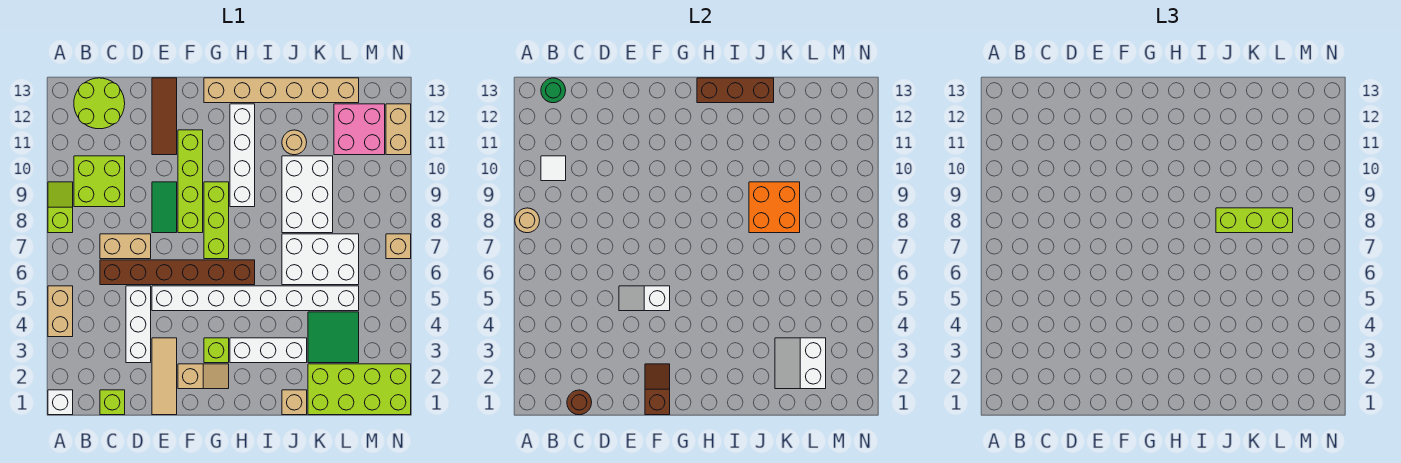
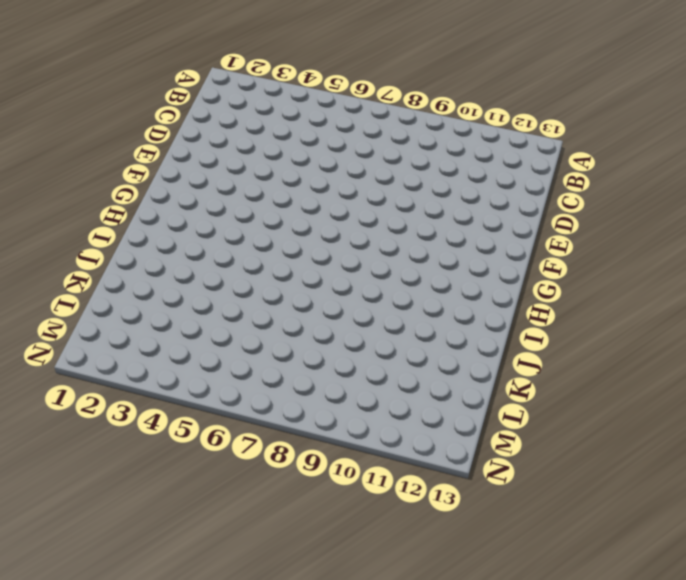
none -> white brick A1 level 1
none -> tan brick A4:A5 level 1
none -> lime slope A8:A9 level 1 top 8
none -> lime brick B9:C10 level 1

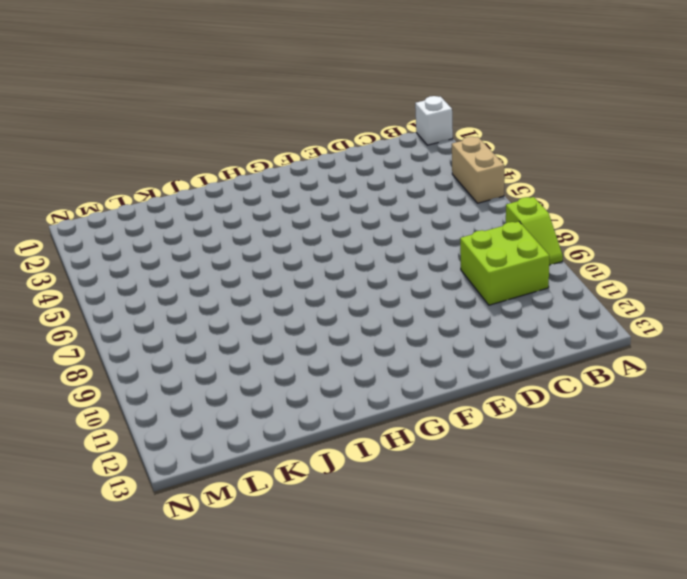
none -> lime round brick B12:C13 level 1
none -> lime brick C1 level 1
none -> brown brick C6:H6 level 1
none -> tan brick C7:D7 level 1

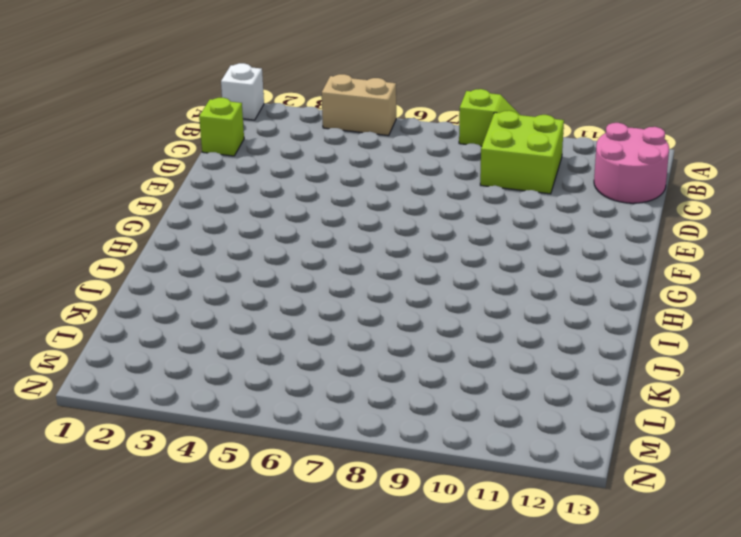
pink round brick B12:C13 level 1 -> lime round brick B12:C13 level 1
none -> brown brick C6:H6 level 1
none -> tan brick C7:D7 level 1
none -> white brick D3:D5 level 1
none -> tan tile E1:E3 level 1

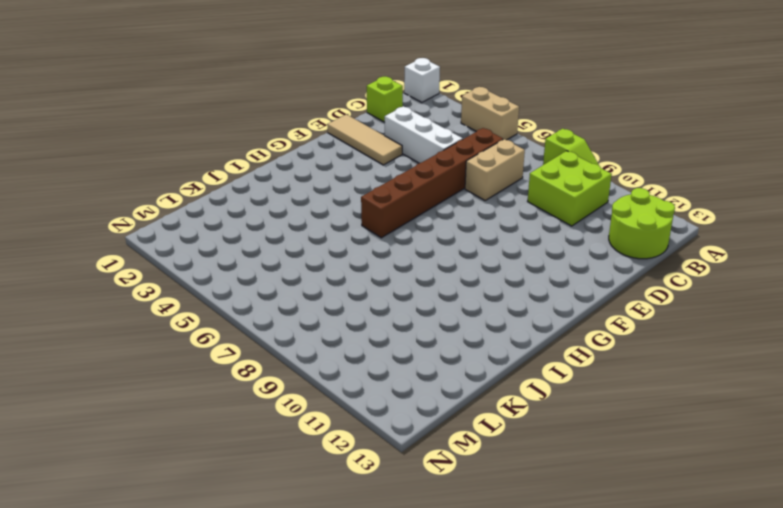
none -> white brick E5:L5 level 1
none -> green tile E8:E9 level 1
none -> brown tile E11:E13 level 1
none -> tan slope F2:G2 level 1 top F

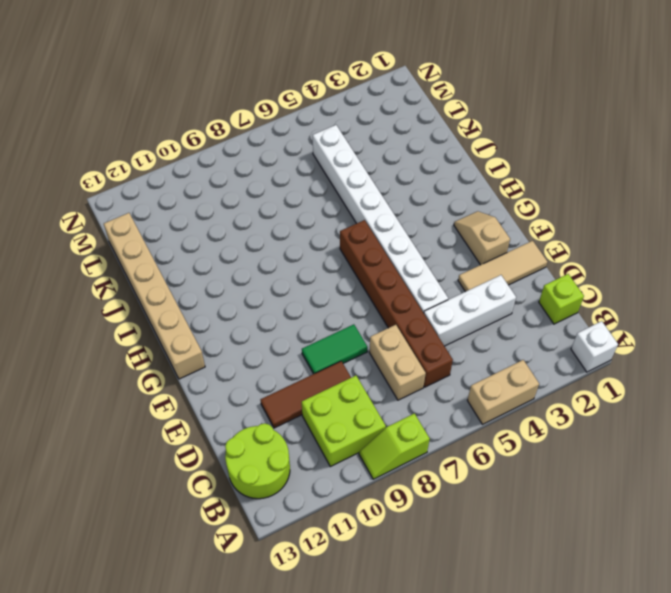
brown tile D9:D11 level 1 -> brown tile E11:E13 level 1
none -> lime brick F8:F11 level 1
none -> lime brick G3 level 1
none -> lime brick G7:G9 level 1
none -> white brick H3:J3 level 1

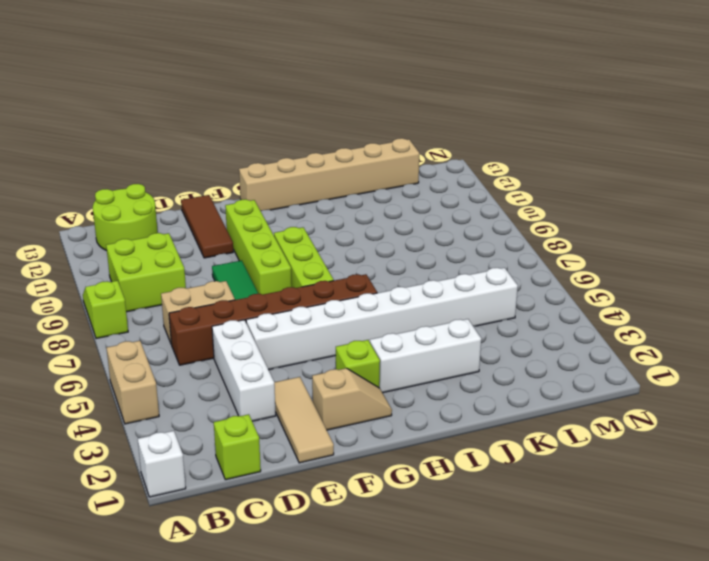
none -> white brick H9:H12 level 1
none -> tan brick J1 level 1
none -> white brick J6:L7 level 1
none -> white brick J8:K10 level 1

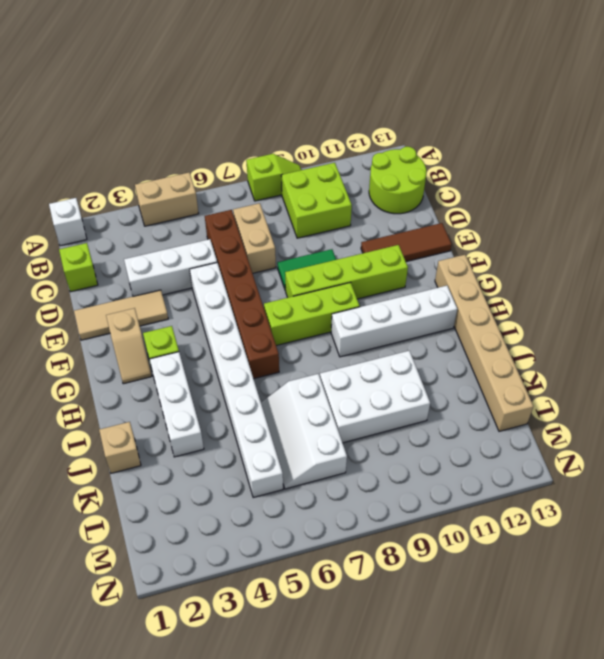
white slope J6:L7 level 1 top 7 -> white brick J6:L7 level 1
none -> tan round brick J11 level 1
none -> lime brick K1:N2 level 1
none -> green tile K3:L4 level 1
none -> pink brick L11:M12 level 1

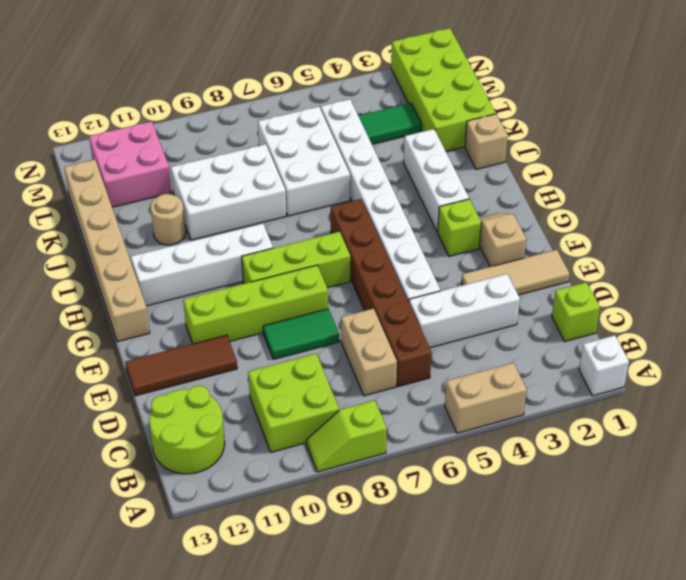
green tile L3:L4 level 1 -> green tile K3:L4 level 1
none -> tan brick N7 level 1
none -> tan brick N11:N12 level 1
none -> tan round brick A8 level 2
none -> white tile B10 level 2

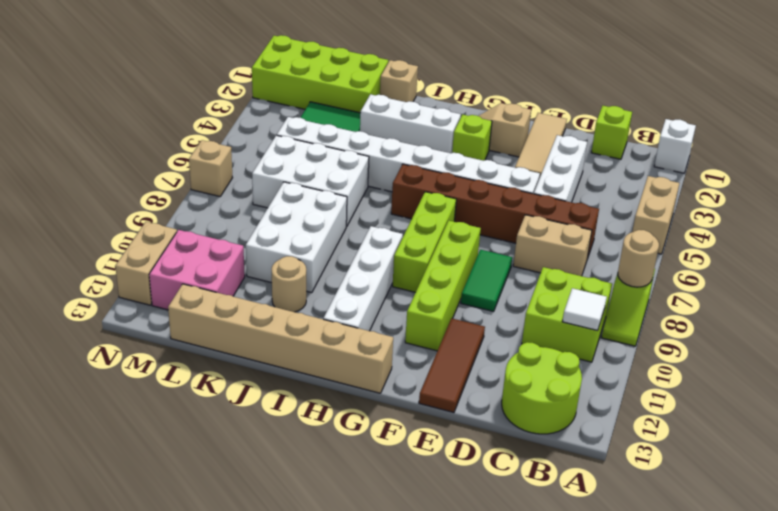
none -> green round brick B13 level 2
none -> brown round brick C1 level 2
none -> white slope E5:F5 level 2 top F
none -> brown slope F1:F2 level 2 top 1

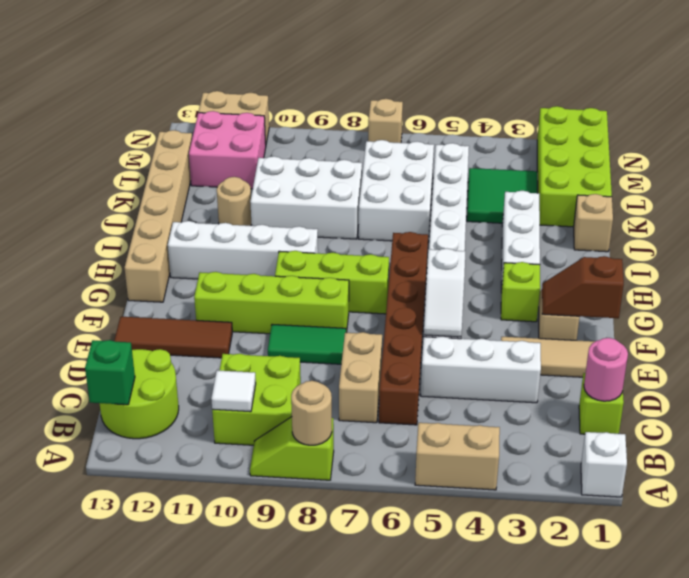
green brick B13 level 2 -> green round brick B13 level 2
pink round brick C1 level 2 -> brown round brick C1 level 2
none -> brown brick H13:J13 level 2
none -> orange brick J8:K9 level 2
none -> white slope K2:L3 level 2 top L
none -> lime brick J8:L8 level 3

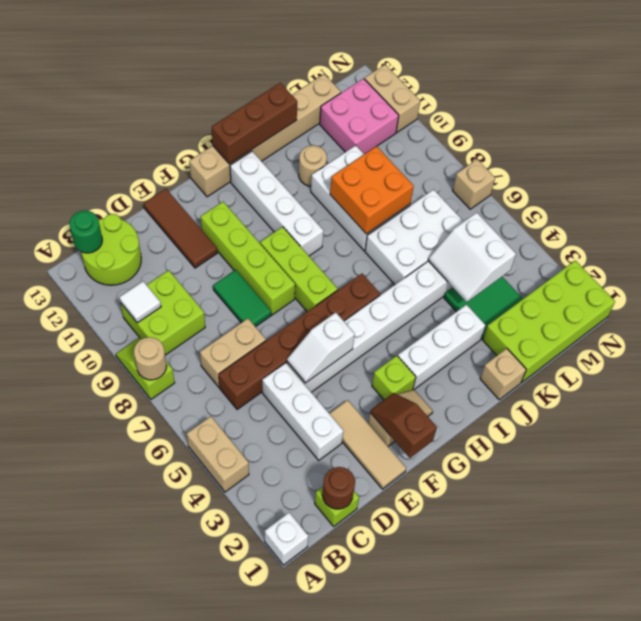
white slope K4:L5 level 2 top L -> white slope K2:L3 level 2 top L
none -> lime brick J8:L8 level 3

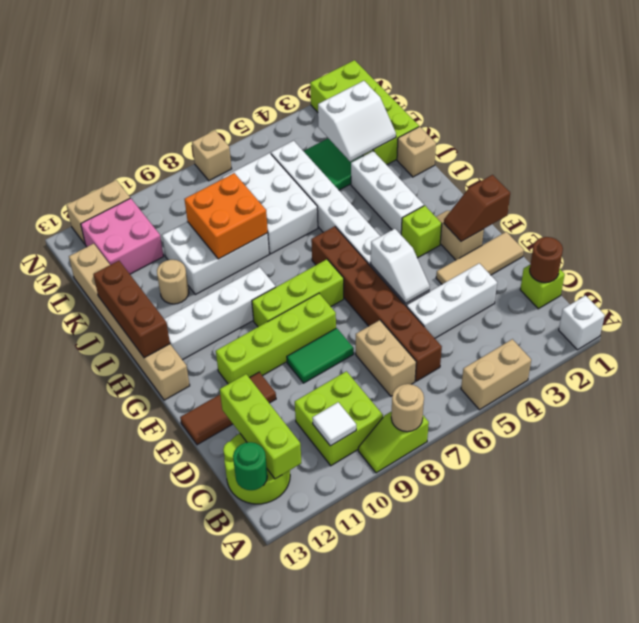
lime brick B12:D12 level 2 -> lime brick J8:L8 level 3

